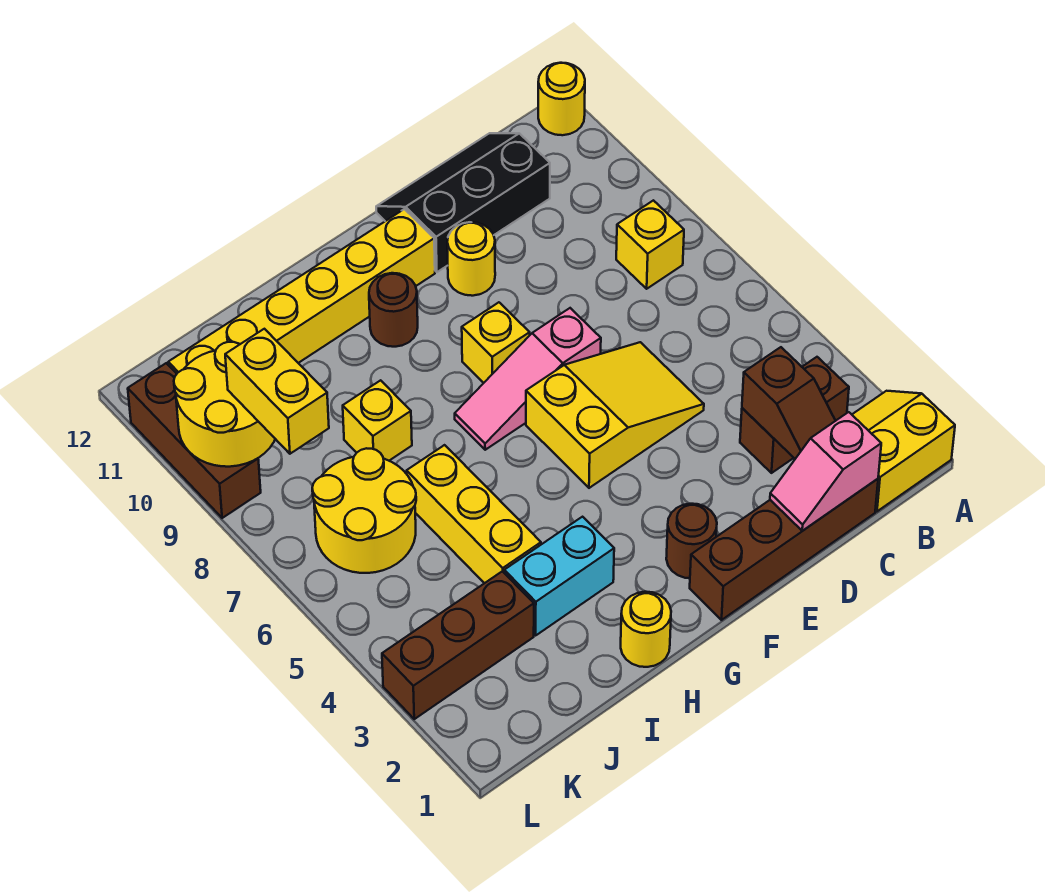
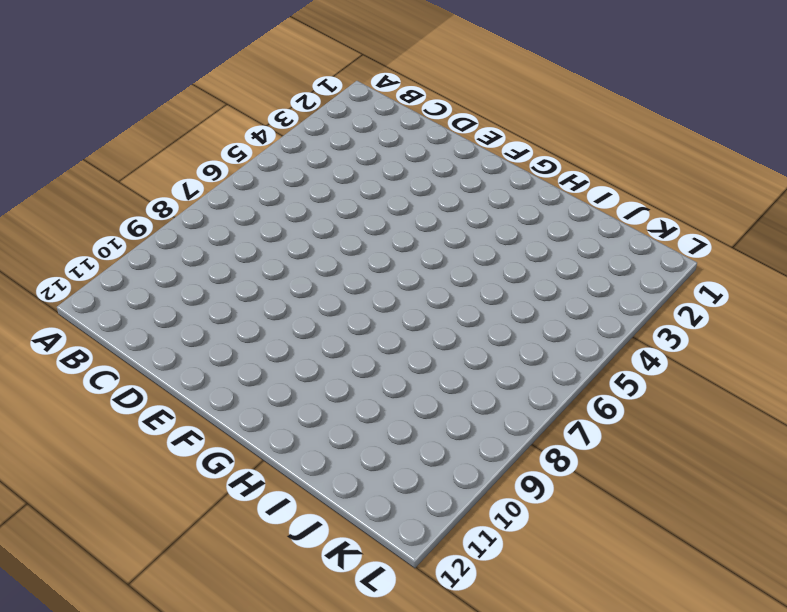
none -> yellow slope A1:B2 level 1 top 1
none -> yellow round brick A12 level 1
none -> brown brick B3:C3 level 1

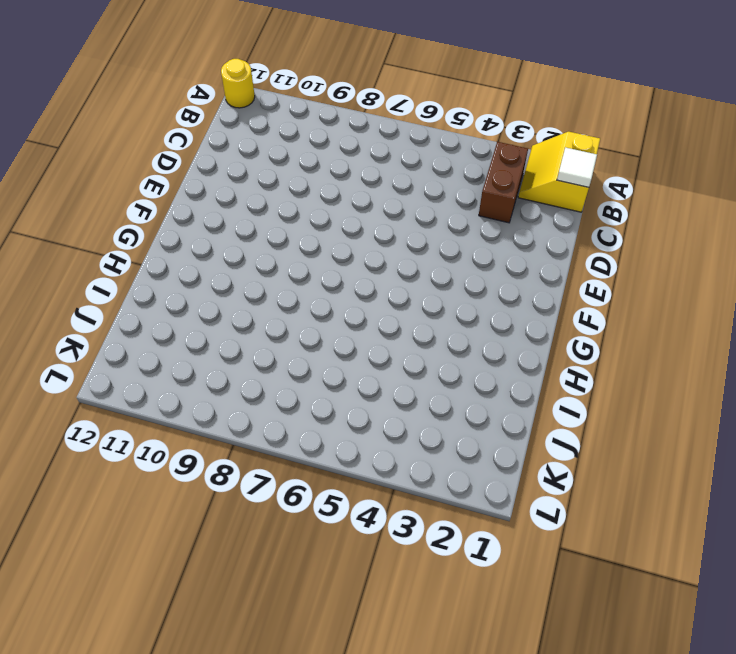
white tile B1 level 2 -> none
none -> yellow brick B8 level 1
none -> brown brick C1:F1 level 1
none -> black slope C11:E12 level 1 top 11

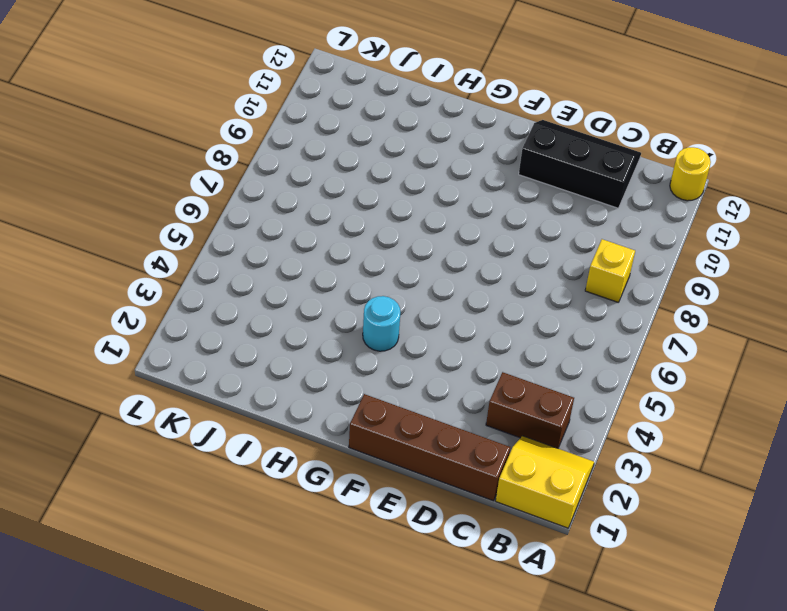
cyan round brick G4 level 1 -> none
none -> yellow slope D5:F6 level 1 top F
none -> pink slope E7:G7 level 1 top E
none -> yellow round brick E10 level 1

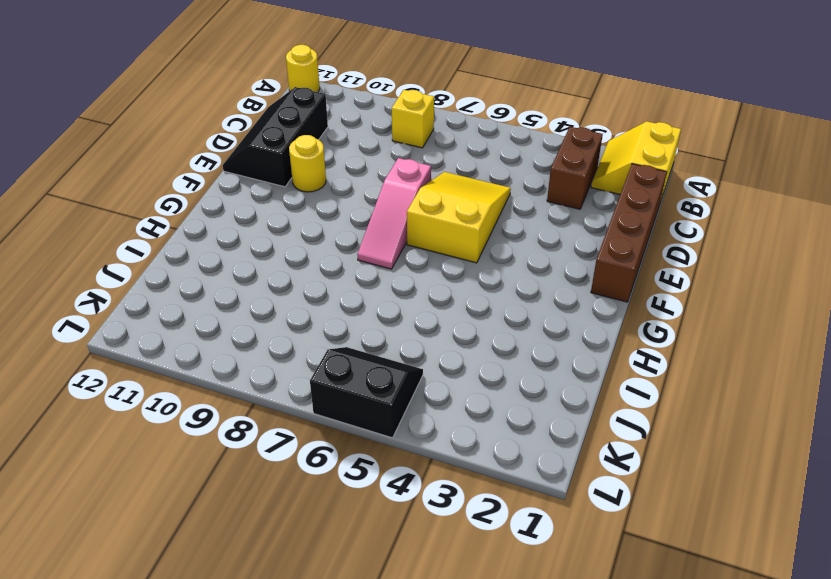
black slope K5:L6 level 1 top L -> yellow round brick J6:K7 level 1
none -> brown round brick F2 level 1
none -> yellow brick F8 level 1
none -> yellow brick F11:K11 level 1

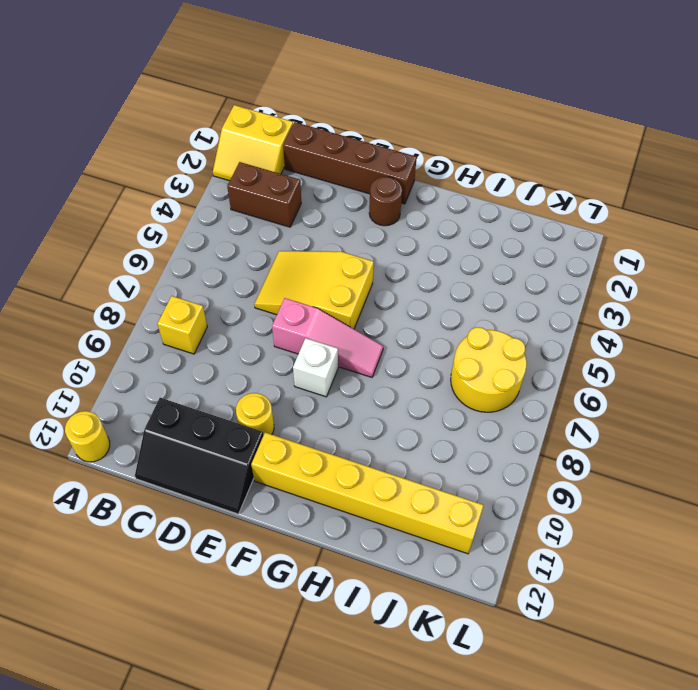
white brick F8 level 1 -> yellow brick F8 level 1
none -> brown round brick G10 level 1
none -> yellow round brick H1 level 1
none -> cyan brick H3:I3 level 1

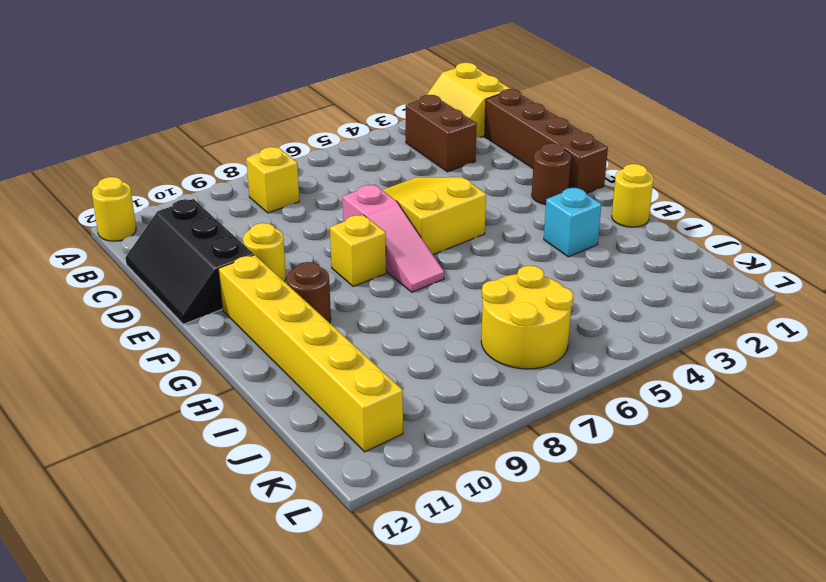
cyan brick H3 level 1 -> cyan brick H3:I3 level 1
none -> yellow brick I4:I6 level 1
none -> yellow brick I8 level 1
none -> brown brick J3:L3 level 1

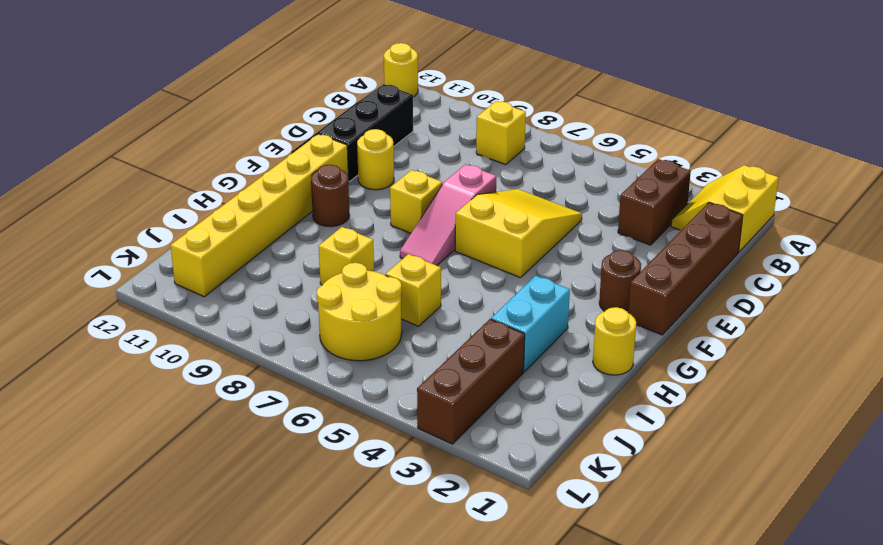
yellow brick I6 level 1 -> yellow brick I4:I6 level 1
none -> brown brick L9:L11 level 1
none -> pink slope C1:D1 level 2 top C
none -> brown slope C2:C3 level 2 top 3

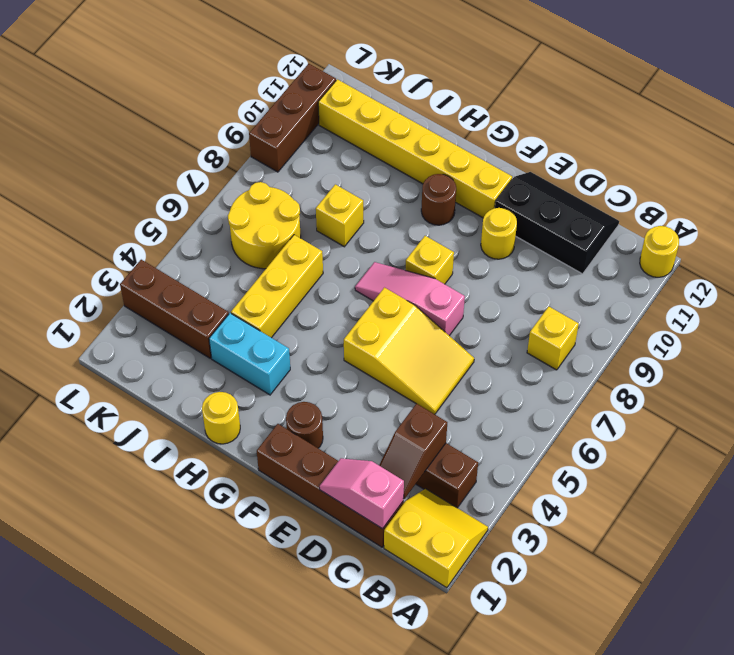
none -> yellow round brick K9:L10 level 2
none -> yellow brick K8:K9 level 3

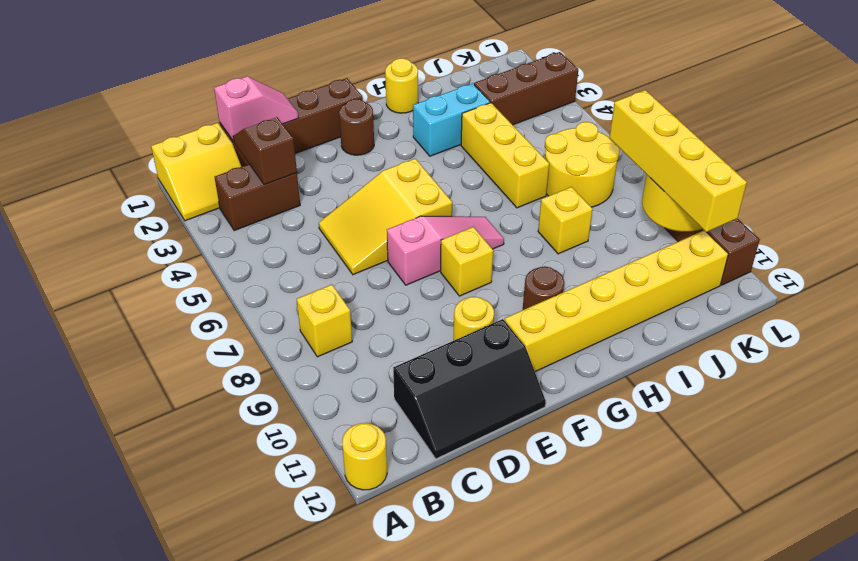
yellow brick K8:K11 level 3 -> yellow brick K8:K9 level 3

